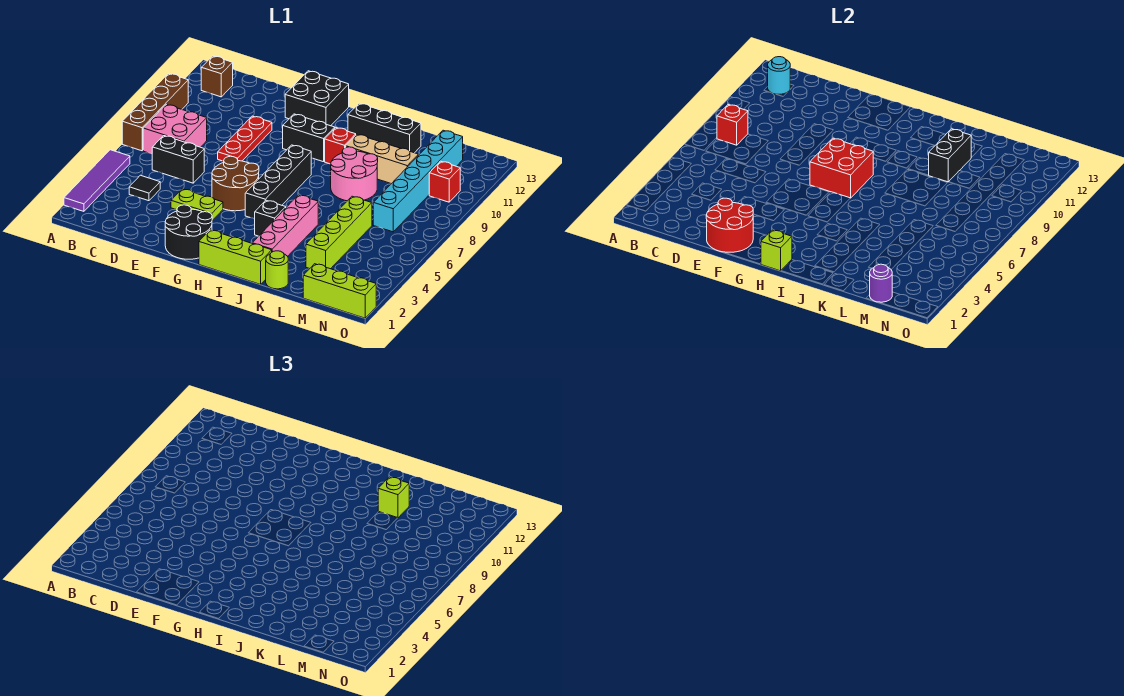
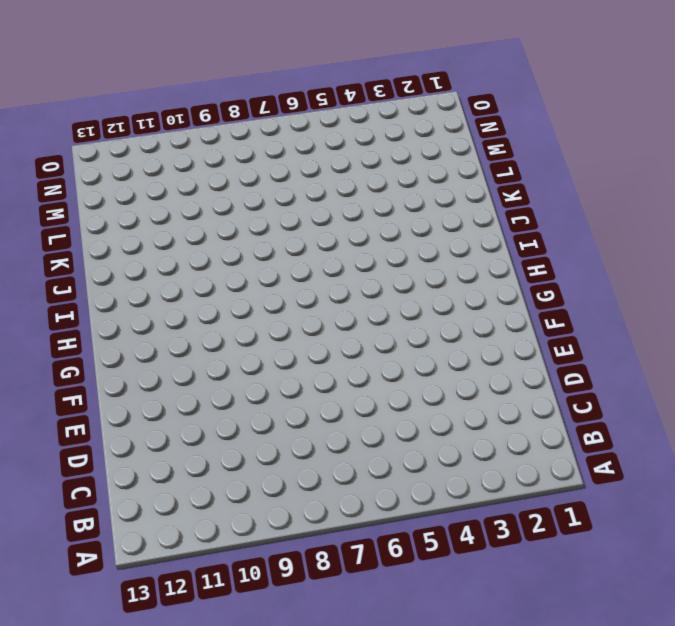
none -> purple tile A2:A5 level 1
none -> brown brick A7:A10 level 1
none -> pink brick B7:C8 level 1
none -> brown brick B12 level 1

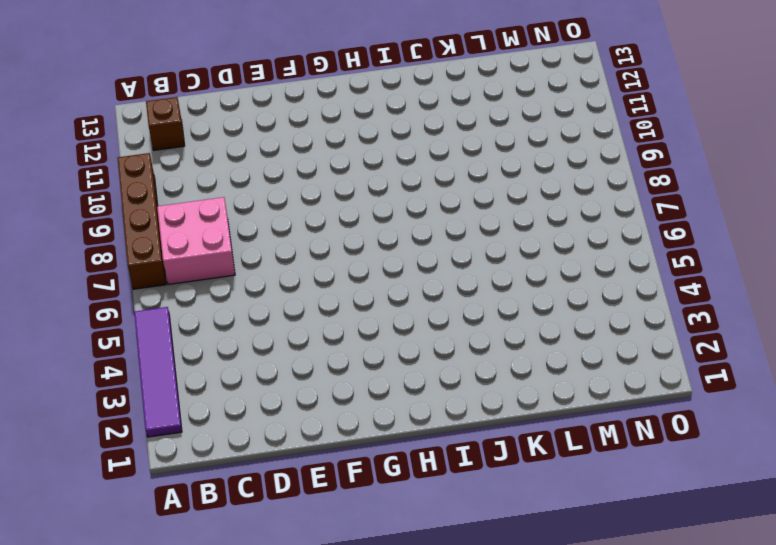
none -> black tile C4 level 1
none -> black brick C6:D6 level 1
none -> lime plate E4:F4 level 1
none -> red plate E8:E10 level 1

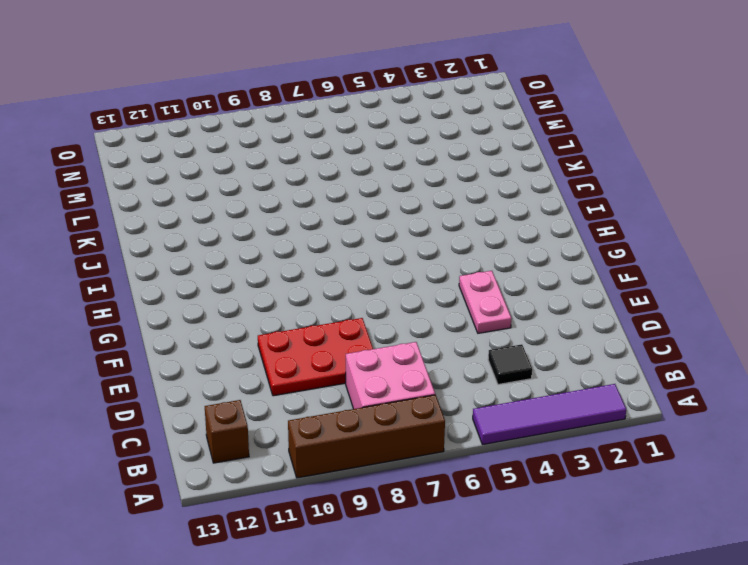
red plate D8:E10 level 1 -> red plate E8:E10 level 1
pink plate E4:F4 level 1 -> lime plate E4:F4 level 1
none -> black brick C6:D6 level 1
none -> black round brick F1:G2 level 1
none -> brown round brick F5:G6 level 1
none -> black brick F12:G13 level 1

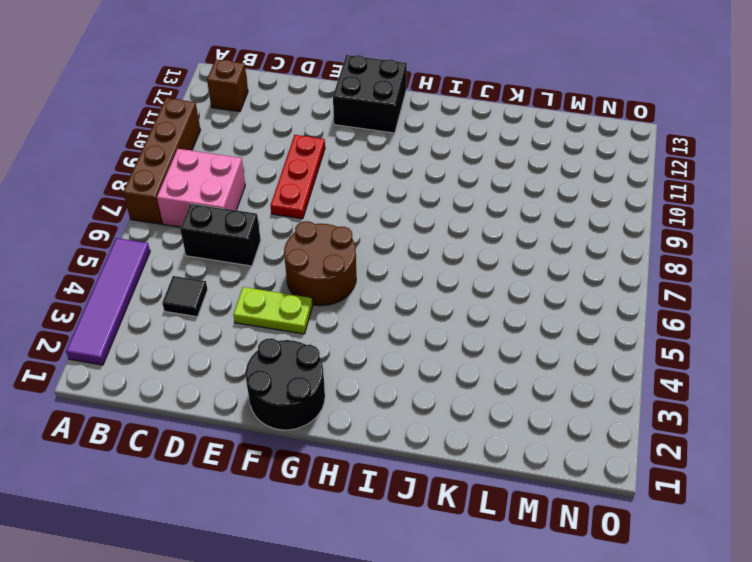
none -> black brick G10:H10 level 1
none -> lime brick H1:J1 level 1
none -> black brick H5:H8 level 1
none -> black brick I4 level 1

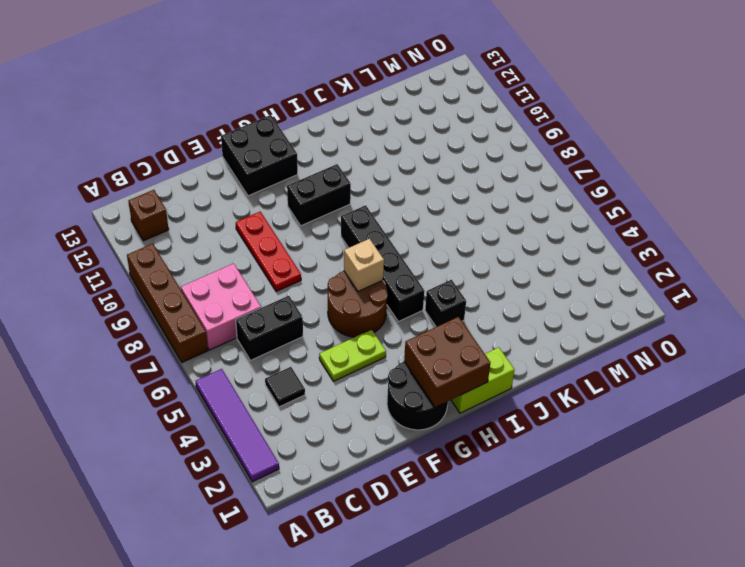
brown brick G1:H2 level 2 -> lime brick H1 level 2
tan brick G6 level 2 -> none
lime brick H1:I1 level 1 -> lime brick H1:J1 level 1
none -> red brick I10 level 1
none -> black brick I12:K12 level 1
none -> pink brick J2:J5 level 1
none -> pink round brick J8:K9 level 1

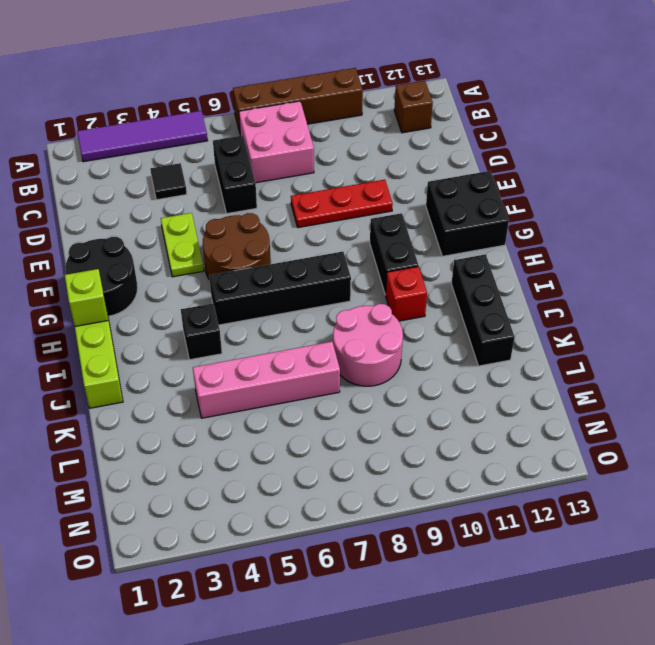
pink brick K4:K7 level 1 -> pink brick J2:J5 level 1
none -> tan brick J10:L10 level 1
none -> lime round brick K1 level 1
none -> lime brick L3:L6 level 1
none -> lime brick M1:O1 level 1

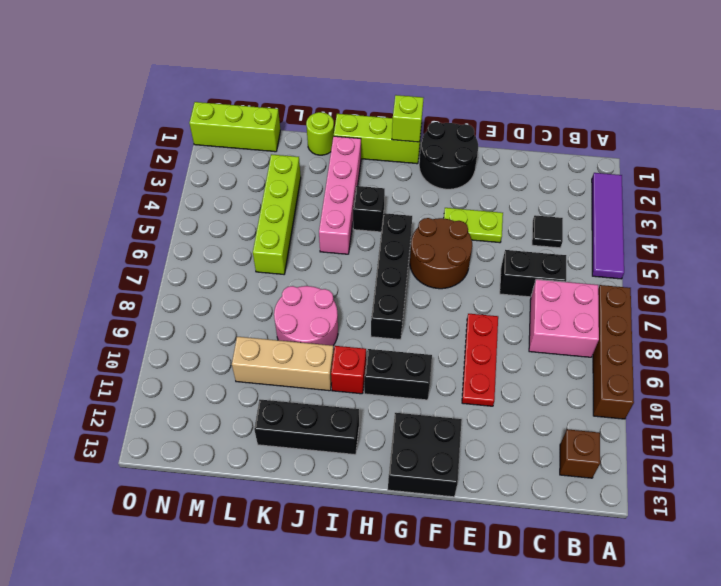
none -> cyan brick M7:M12 level 1
none -> red brick N10 level 1
none -> red brick B8 level 2
none -> cyan round brick B12 level 2

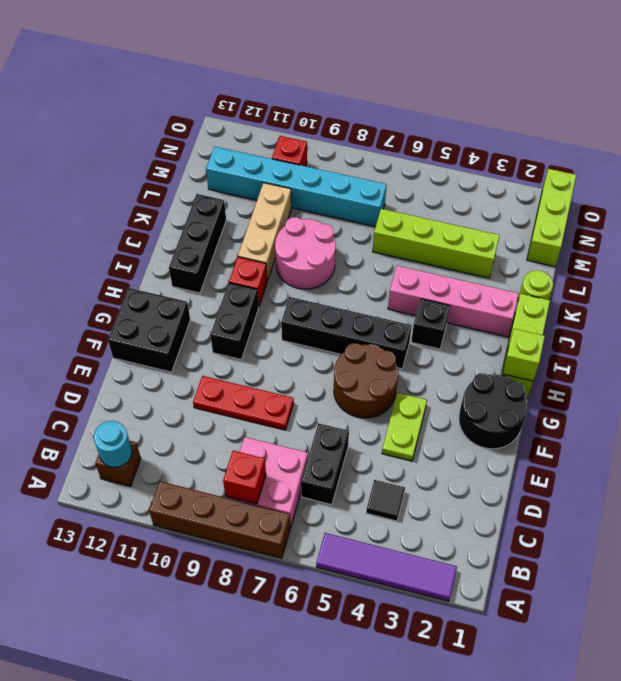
none -> red round brick E1:F2 level 2
none -> red brick G7:H8 level 2
none -> black brick K10:K11 level 2
none -> purple round brick M1 level 2

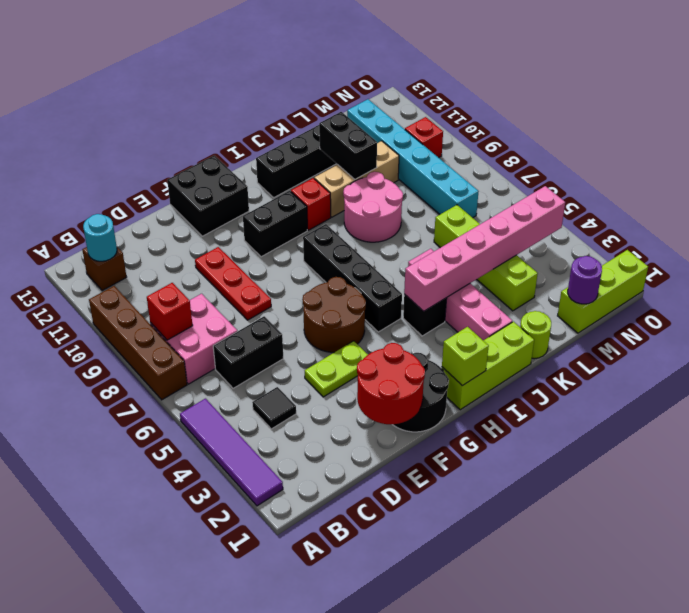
pink brick I4:N4 level 2 -> none
none -> red brick G7:H8 level 2
none -> lime brick K11 level 3

